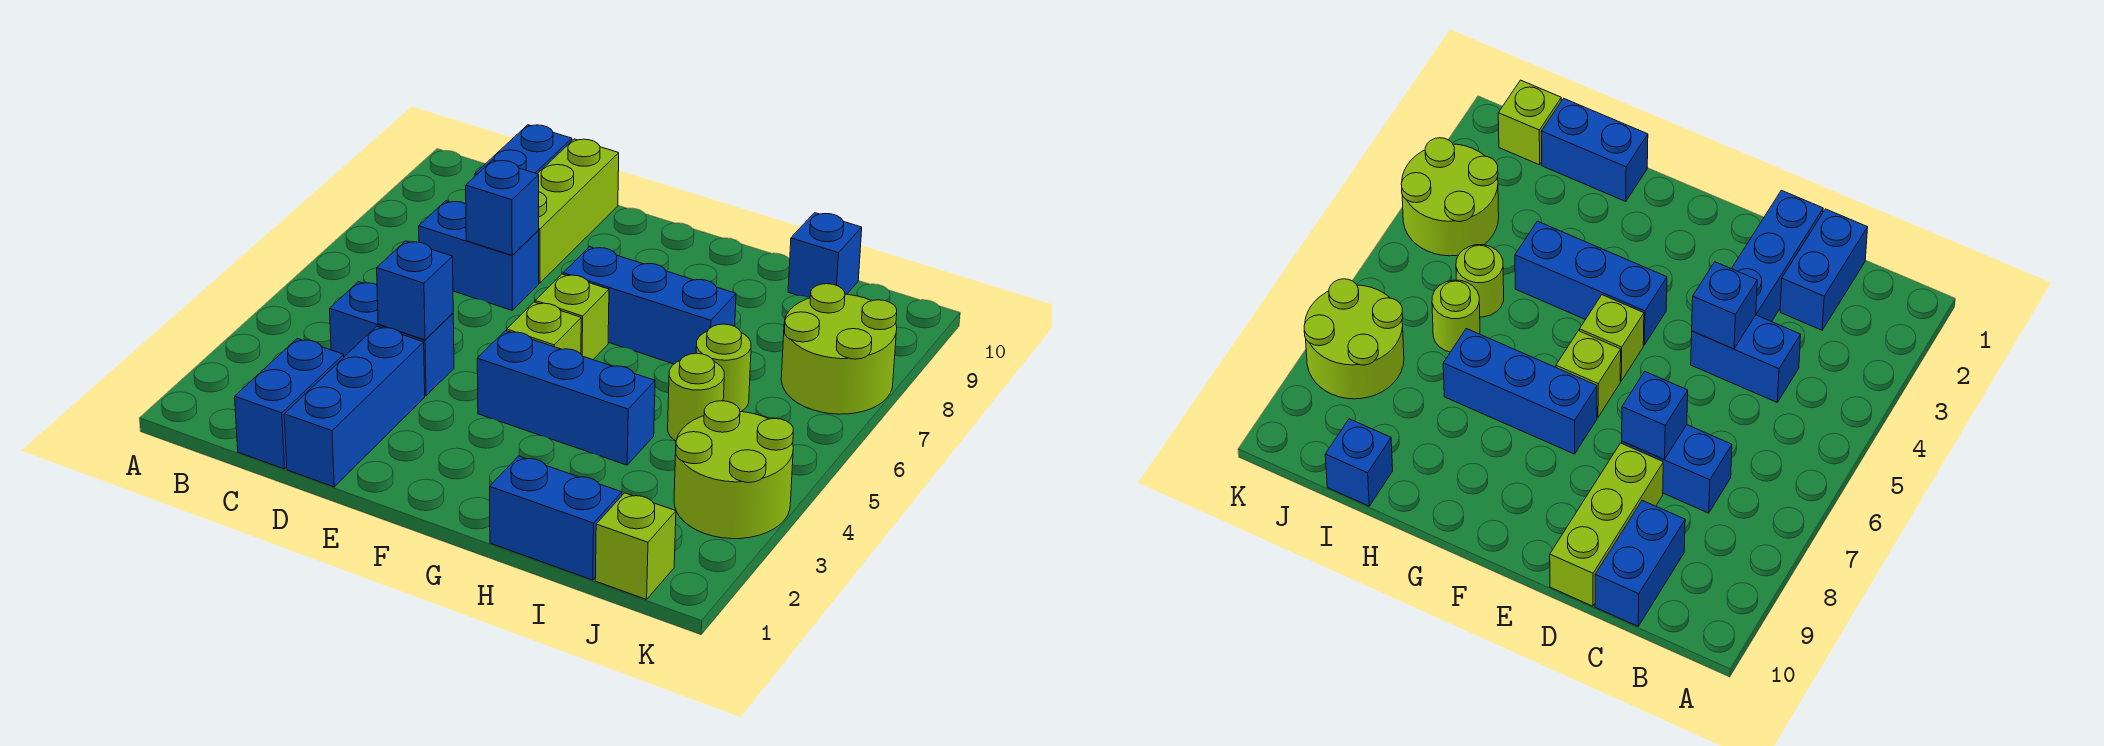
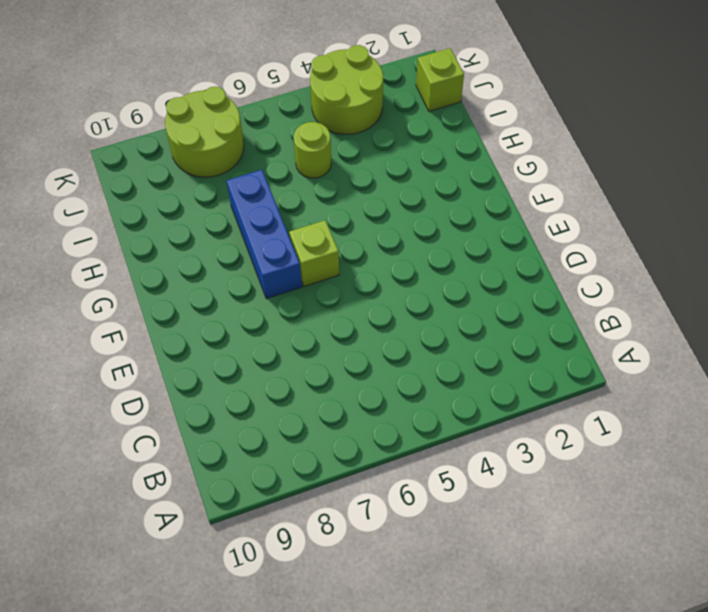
none -> blue brick C1:C2 level 1
none -> blue brick C4:D4 level 1
none -> blue brick C7:D7 level 1

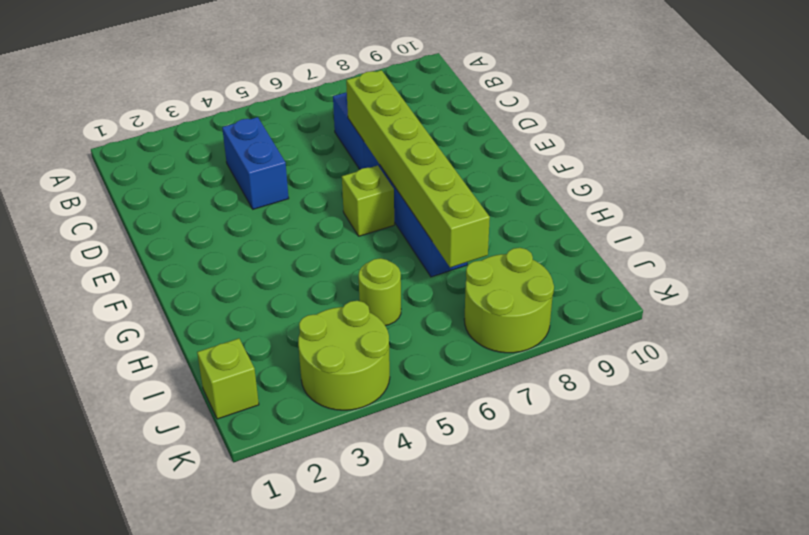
lime brick D7:I7 level 2 -> blue brick D7 level 2
none -> blue brick C1:C2 level 1
none -> blue brick C9:C10 level 1
none -> blue brick D1:D3 level 1

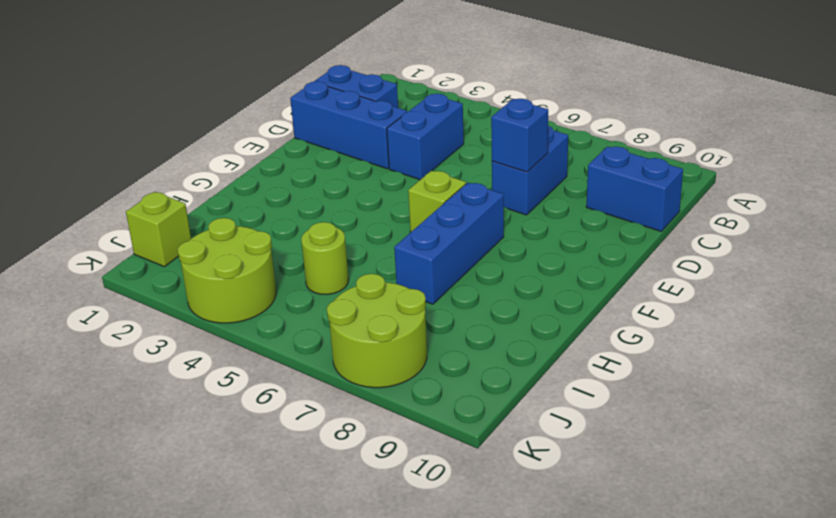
none -> lime brick D8:D10 level 1
none -> blue brick F4:H4 level 1
none -> lime brick F5 level 1

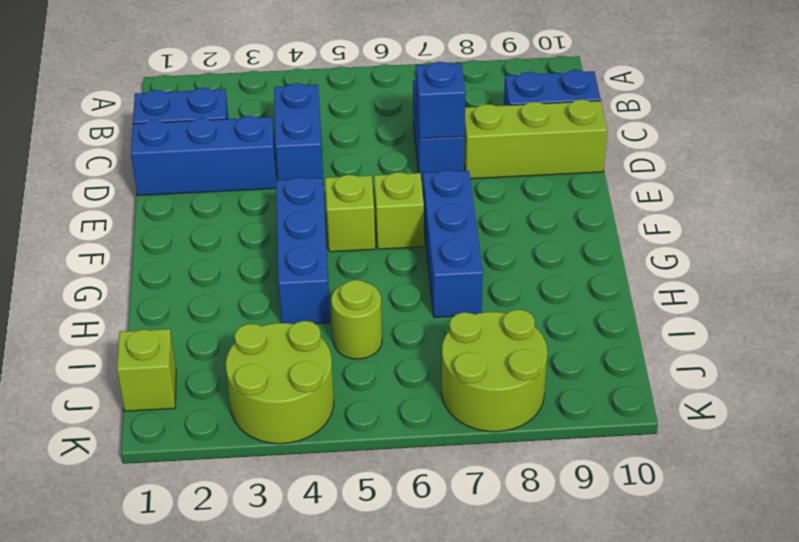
none -> blue brick H1:I1 level 1
none -> lime round brick I6 level 1
none -> blue brick I10 level 1

